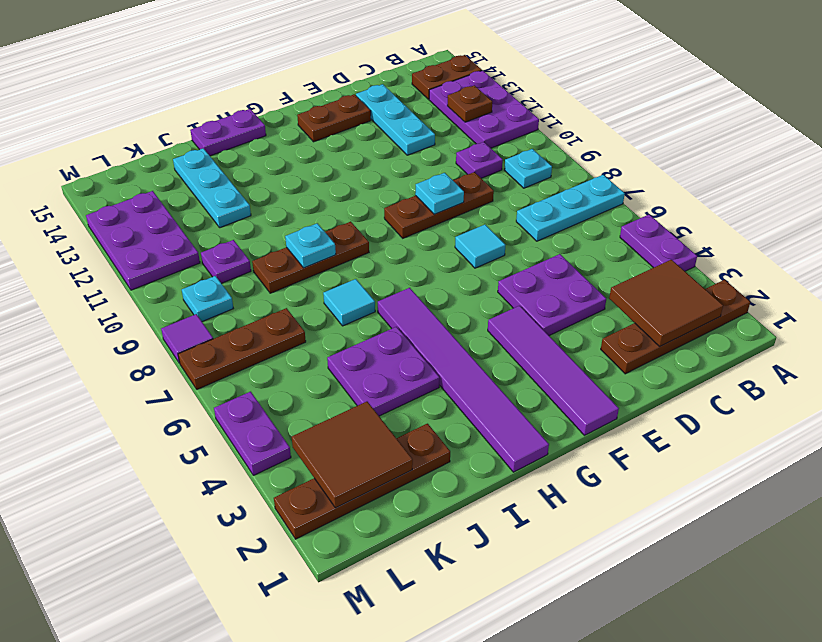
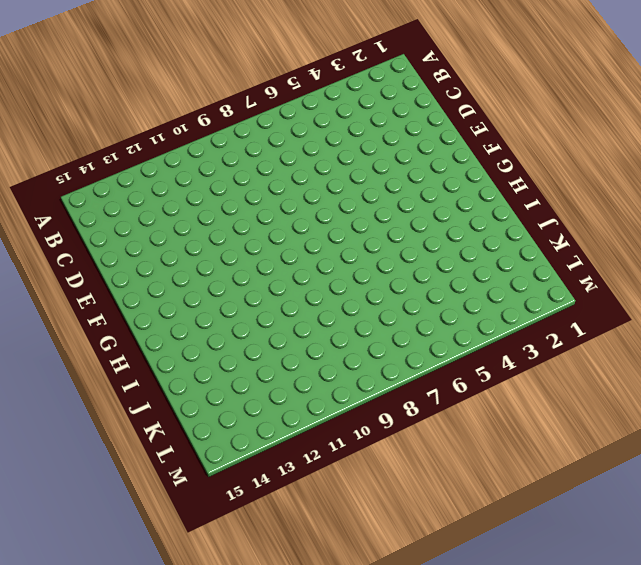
none -> brown plate A2:D2 level 1
none -> purple plate A4:A5 level 1
none -> cyan plate A7:C7 level 1
none -> purple plate A11:B13 level 1

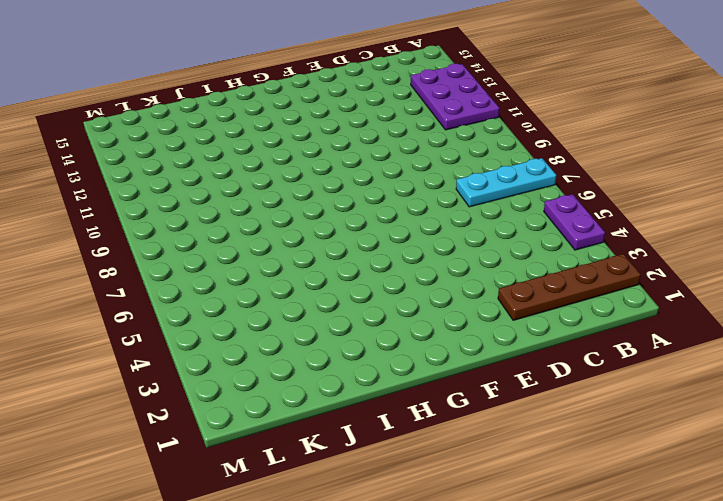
none -> brown plate A14:B14 level 1
none -> cyan plate B9 level 1
none -> purple plate C10 level 1
none -> purple plate D4:E5 level 1

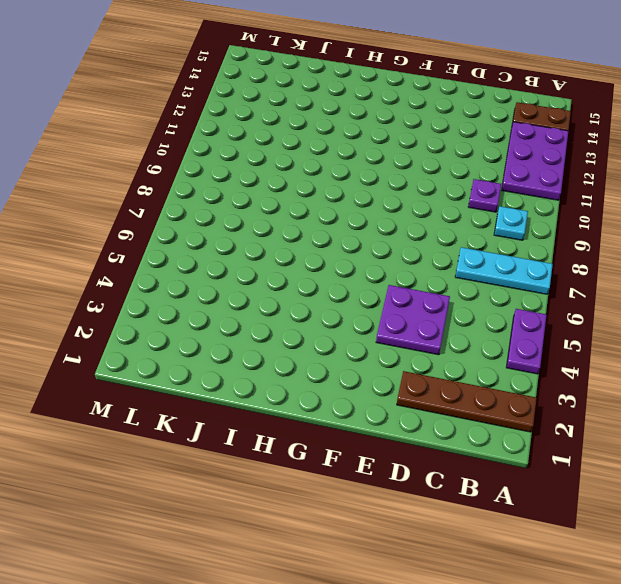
none -> brown plate D9:F9 level 1
none -> cyan plate D12:D14 level 1
none -> cyan tile E7 level 1
none -> brown plate E14:F14 level 1

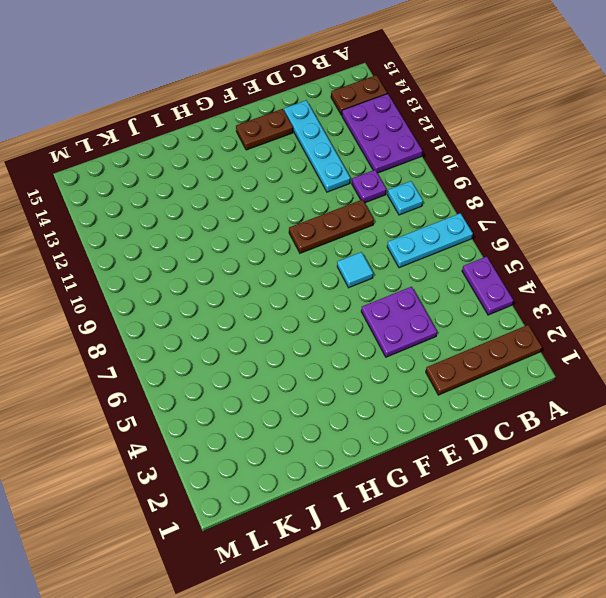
cyan plate D11:D14 level 1 -> cyan plate D12:D14 level 1
none -> purple tile F1:F4 level 1
none -> purple tile H1:H6 level 1
none -> brown plate H9:J9 level 1
none -> purple plate H15:I15 level 1

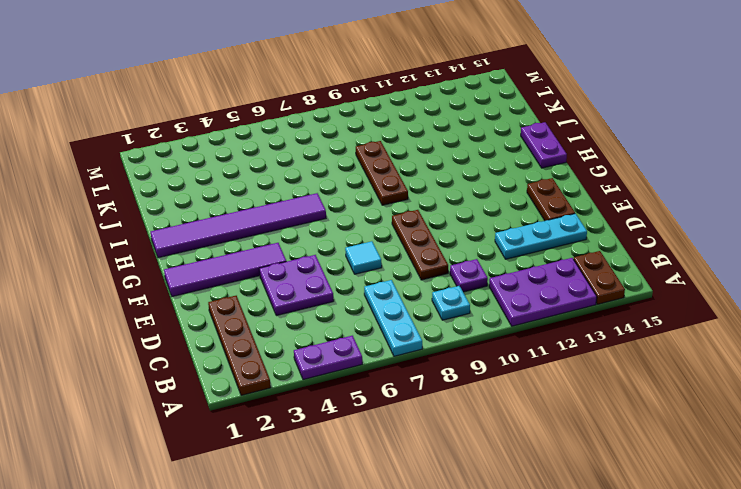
none -> purple plate I4:J5 level 1
none -> cyan tile I7 level 1
none -> brown plate J2:M2 level 1
none -> cyan plate J12:J14 level 1

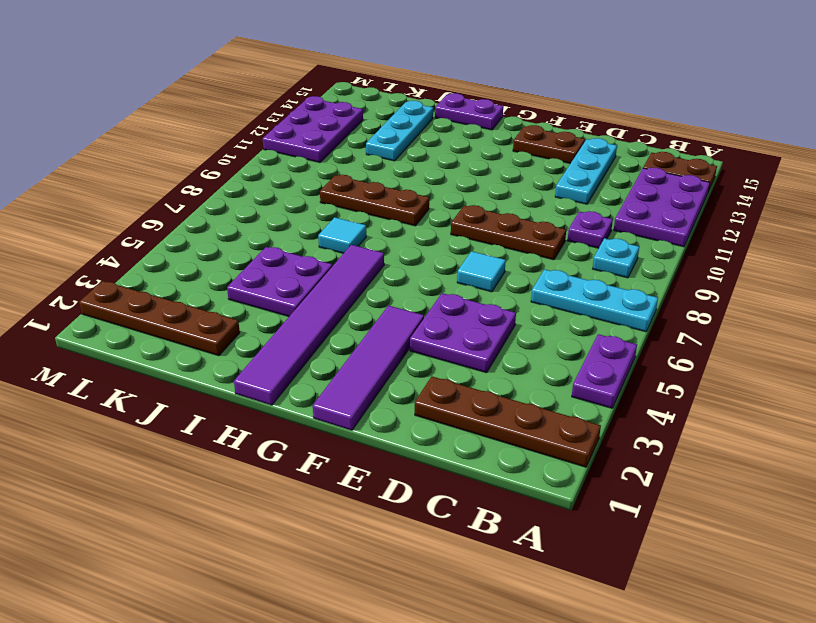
none -> brown plate K7:M7 level 1
none -> purple plate K10 level 1
none -> cyan plate L9 level 1
none -> purple plate M4:M5 level 1

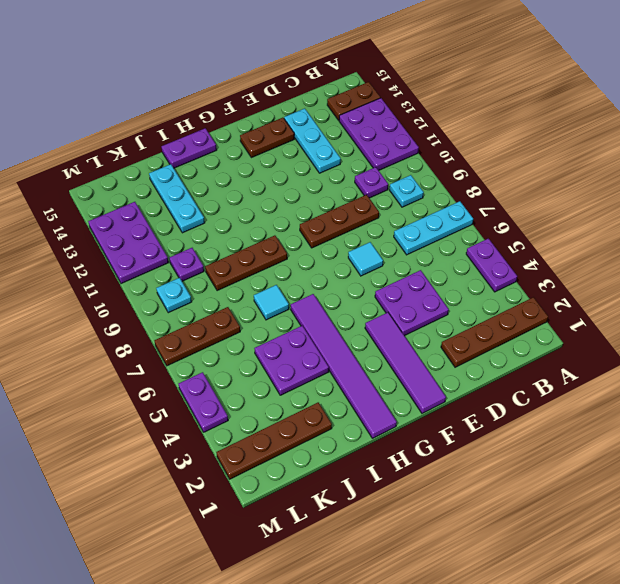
none -> purple tile M8 level 1
none -> brown tile B2:C3 level 2
none -> brown plate B12 level 2
none -> cyan plate E9 level 2

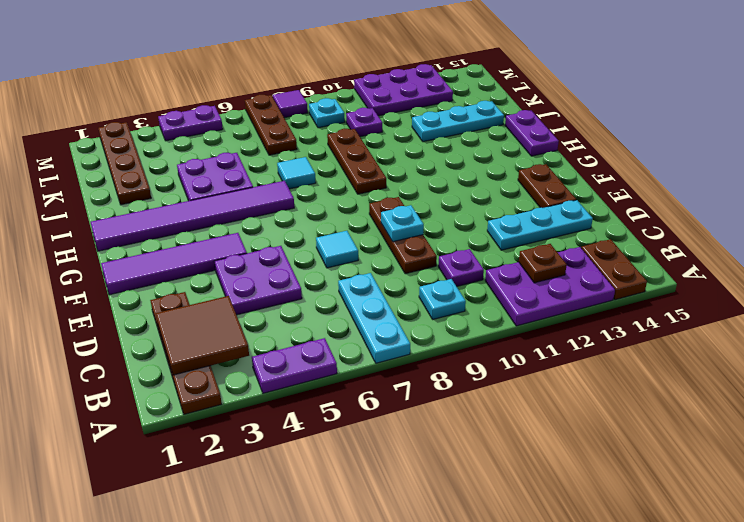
none -> cyan plate I9 level 2
none -> brown tile K2:L3 level 2

